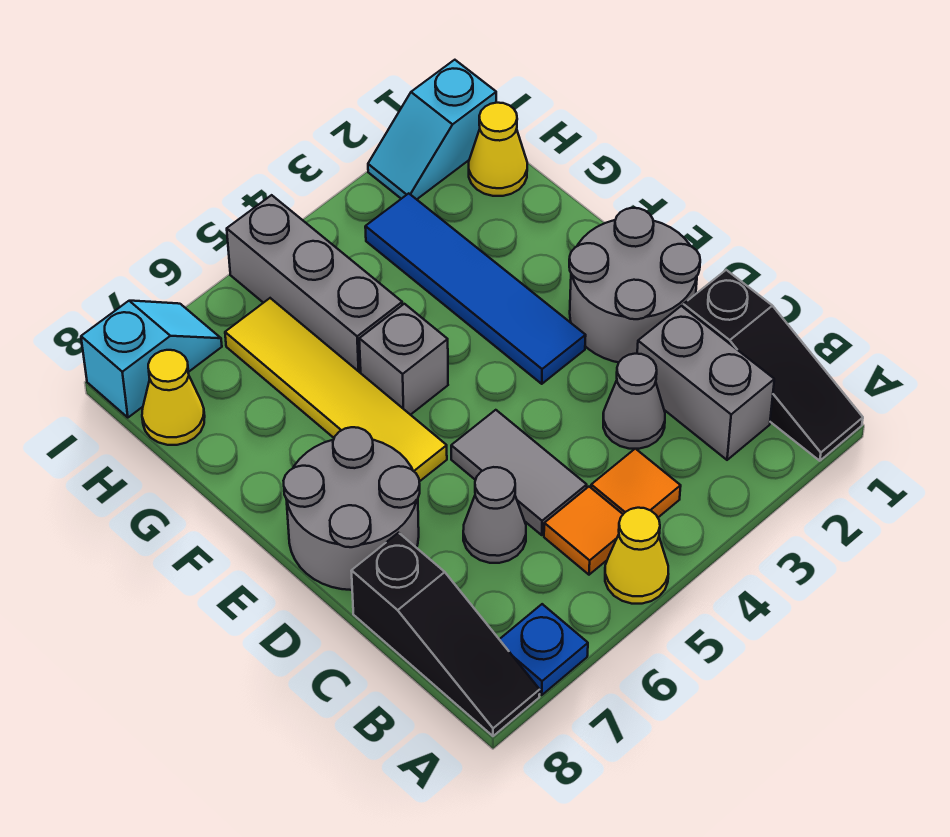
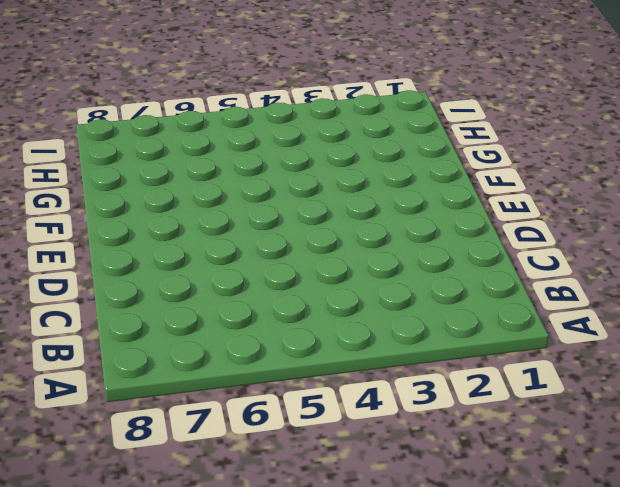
none -> black slope A1:C1 level 1 top C
none -> yellow cone A5 level 1
none -> blue plate A7 level 1

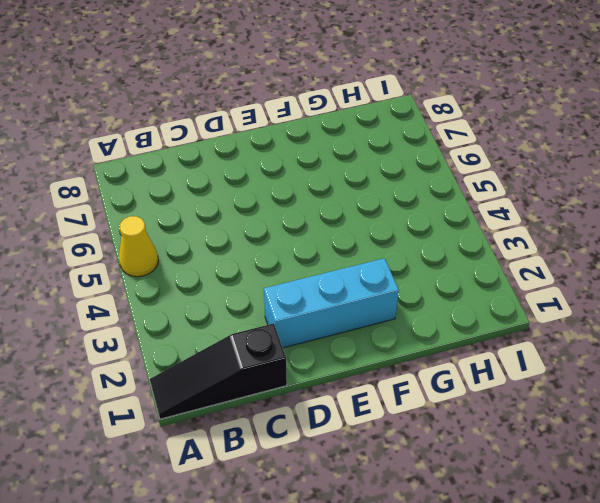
cyan brick D2:F2 level 1 -> grey round brick D1:E2 level 1
none -> blue plate A7 level 1
none -> black slope A8:C8 level 1 top C
none -> grey brick B2:C2 level 1

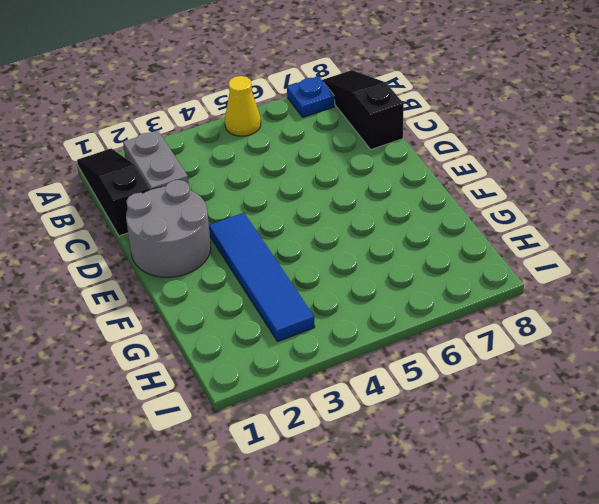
none -> orange tile B4 level 1
none -> orange tile B5 level 1
none -> grey cone C3 level 1

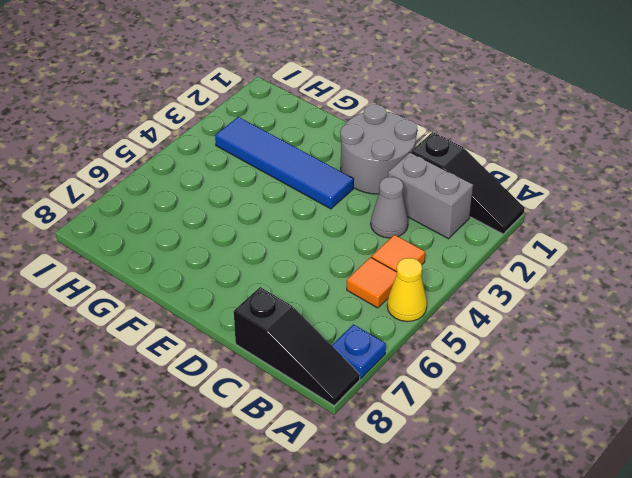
none -> grey tile C5:D5 level 1
none -> grey cone C6 level 1
none -> grey round brick D7:E8 level 1

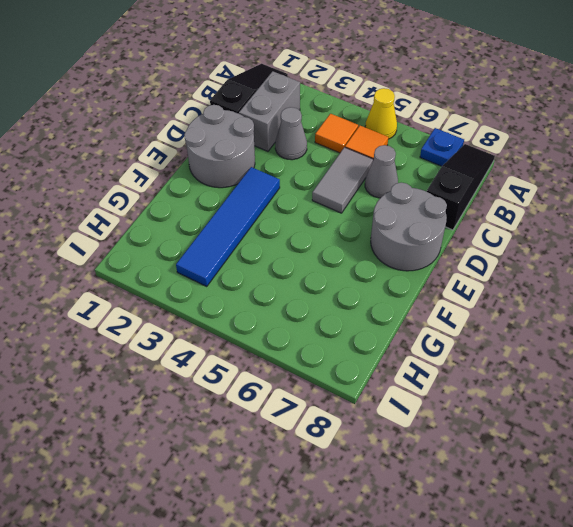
none -> yellow tile E6:H6 level 1
none -> grey brick F5 level 1
none -> grey brick G5:I5 level 1

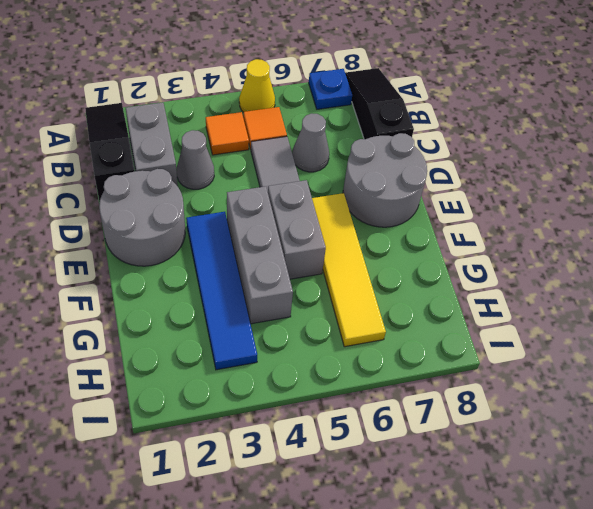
grey brick E4:G4 level 1 -> grey brick G5:I5 level 1
grey brick E5:F5 level 1 -> grey brick F5 level 1
none -> yellow cone H1 level 1
none -> yellow cone H8 level 1
none -> cyan slope I1:I2 level 1 top 1

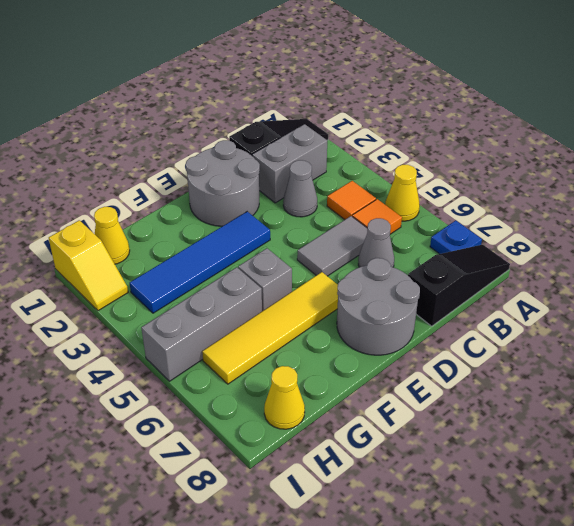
yellow slope I1:I2 level 1 top 1 -> cyan slope I1:I2 level 1 top 1
none -> cyan slope I7:I8 level 1 top 8

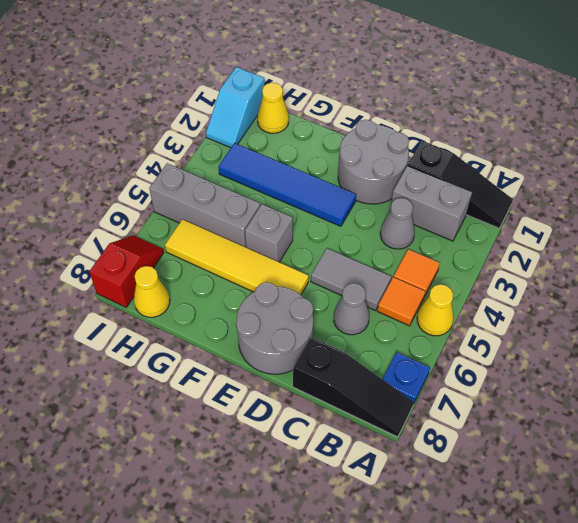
red slope I7:I8 level 1 top 8 -> cyan slope I7:I8 level 1 top 8

